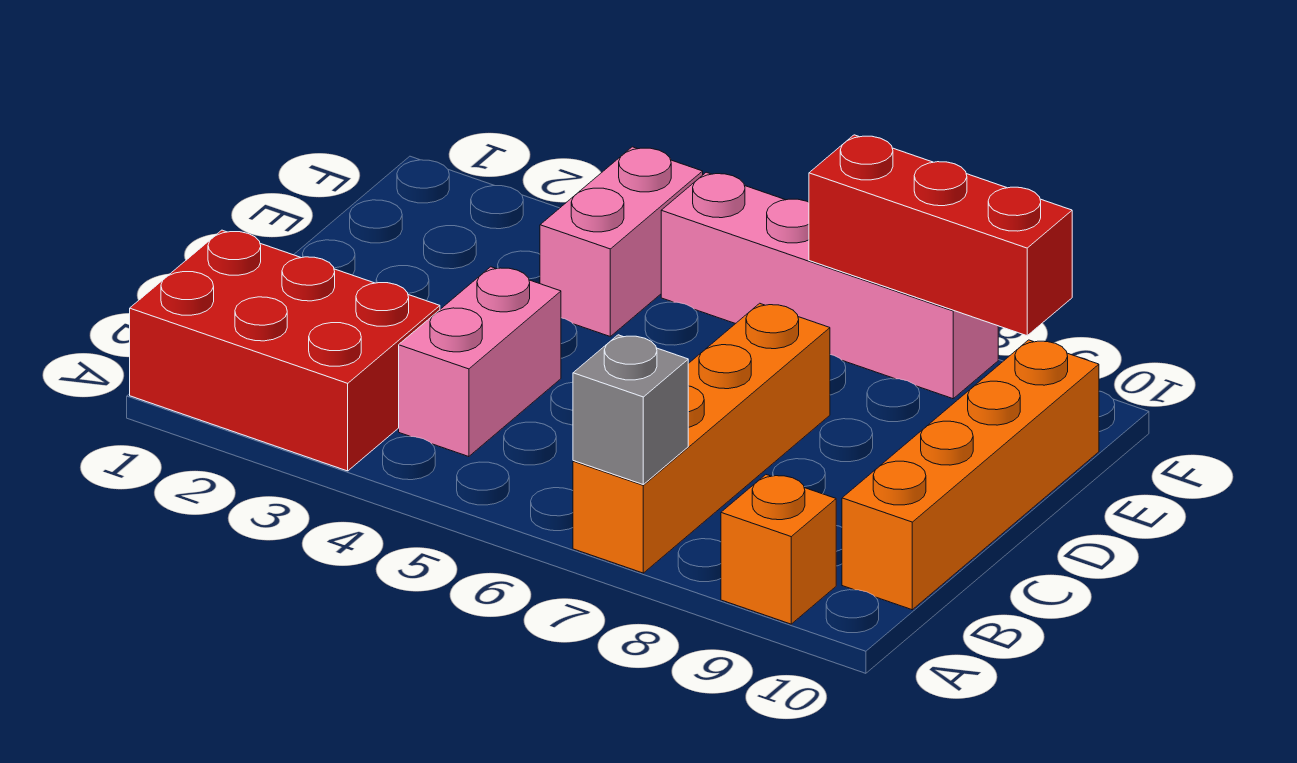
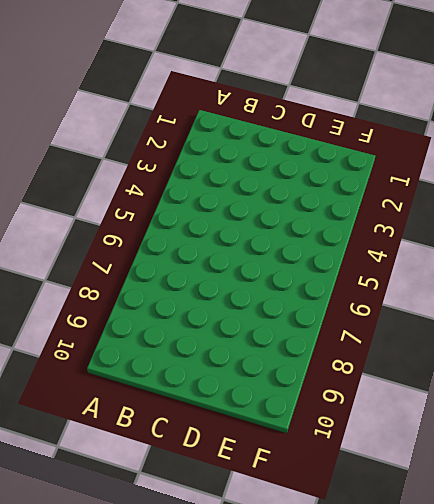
none -> red brick A1:B3 level 1
none -> orange brick A7:D7 level 1

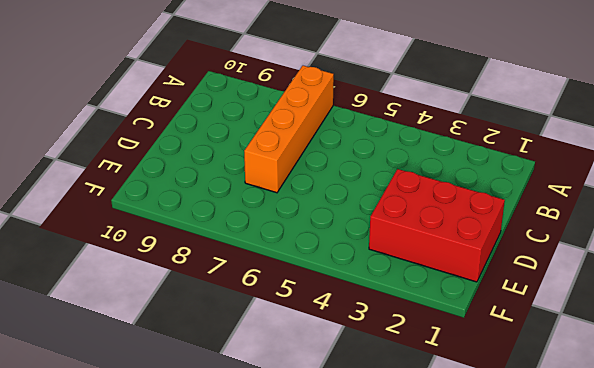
red brick D1:E3 level 1 -> red brick A1:B3 level 1
none -> orange brick A9 level 1
none -> pink brick B4:C4 level 1

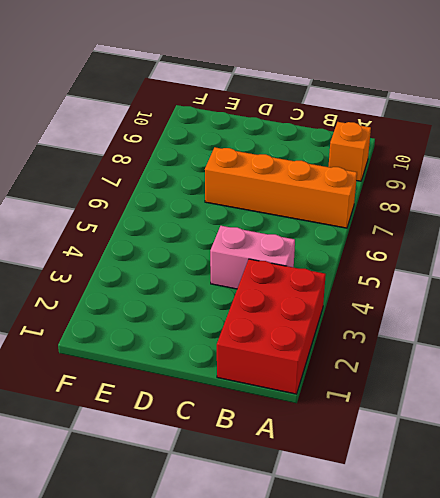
none -> orange brick B10:E10 level 1
none -> pink brick E4:F4 level 1

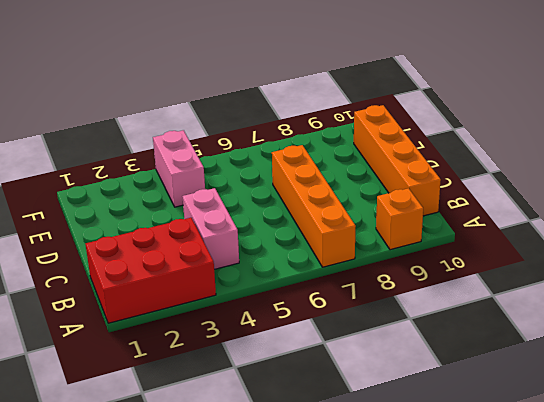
none -> pink brick F5:F8 level 1
none -> grey brick A7 level 2

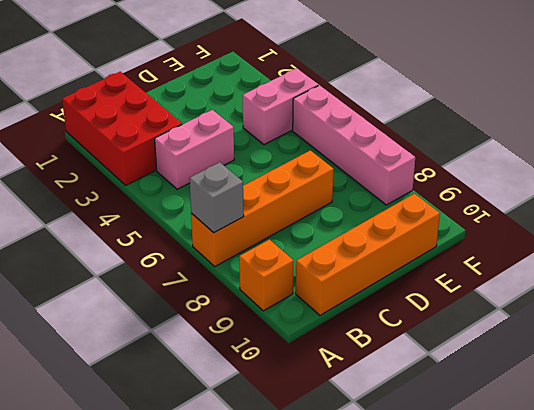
none -> red brick F7:F9 level 2

